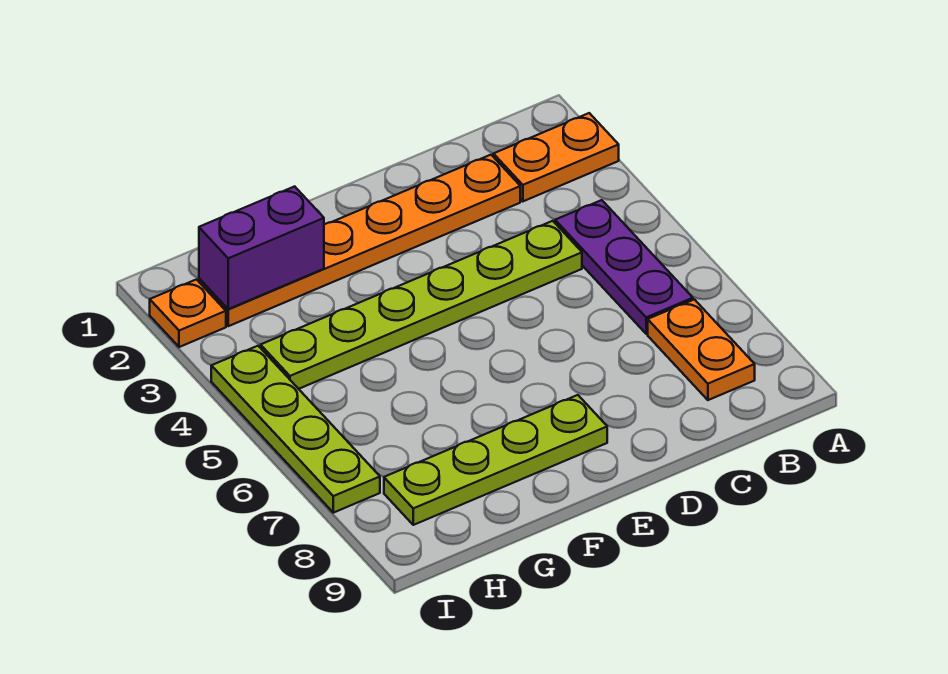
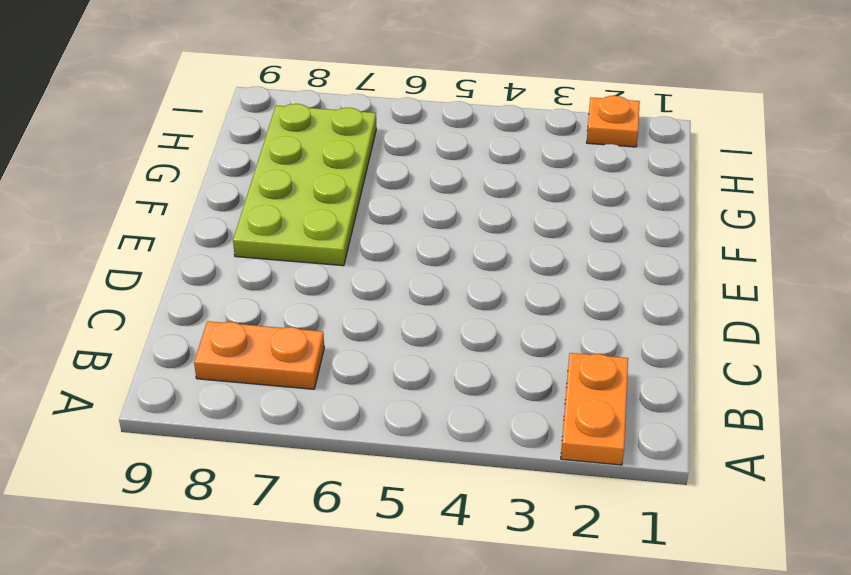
lime plate E7:H8 level 1 -> lime plate E8:H8 level 1
none -> purple plate B4:B6 level 1
none -> orange plate C2:H2 level 1

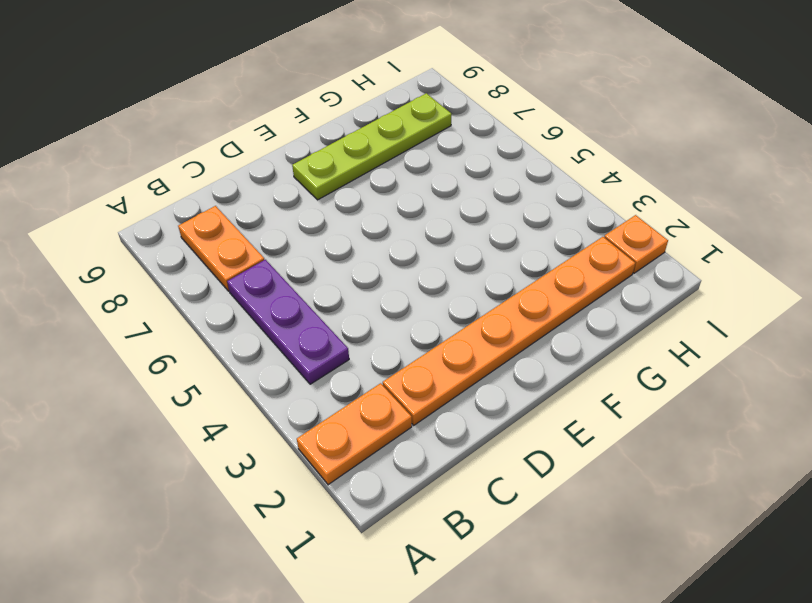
none -> lime plate C4:H4 level 1
none -> lime plate I4:I7 level 1

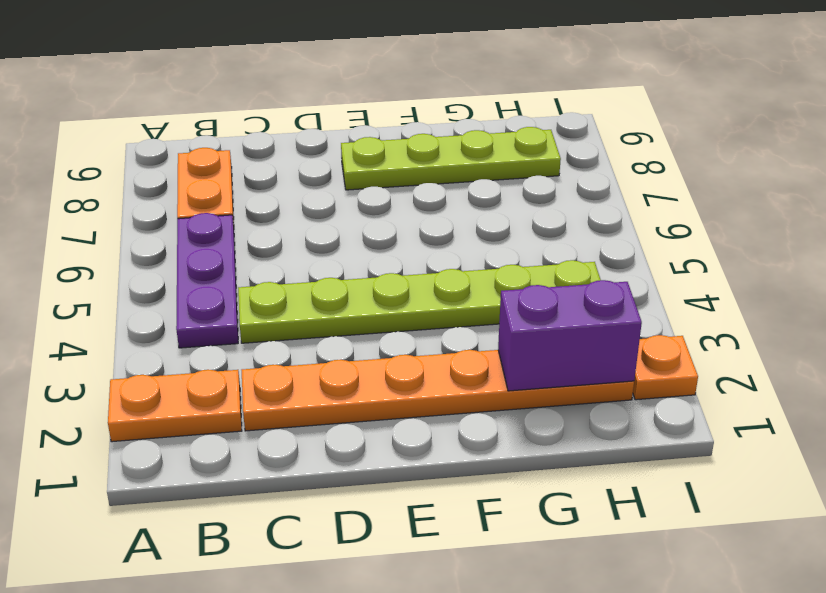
none -> lime plate I4:I7 level 1

